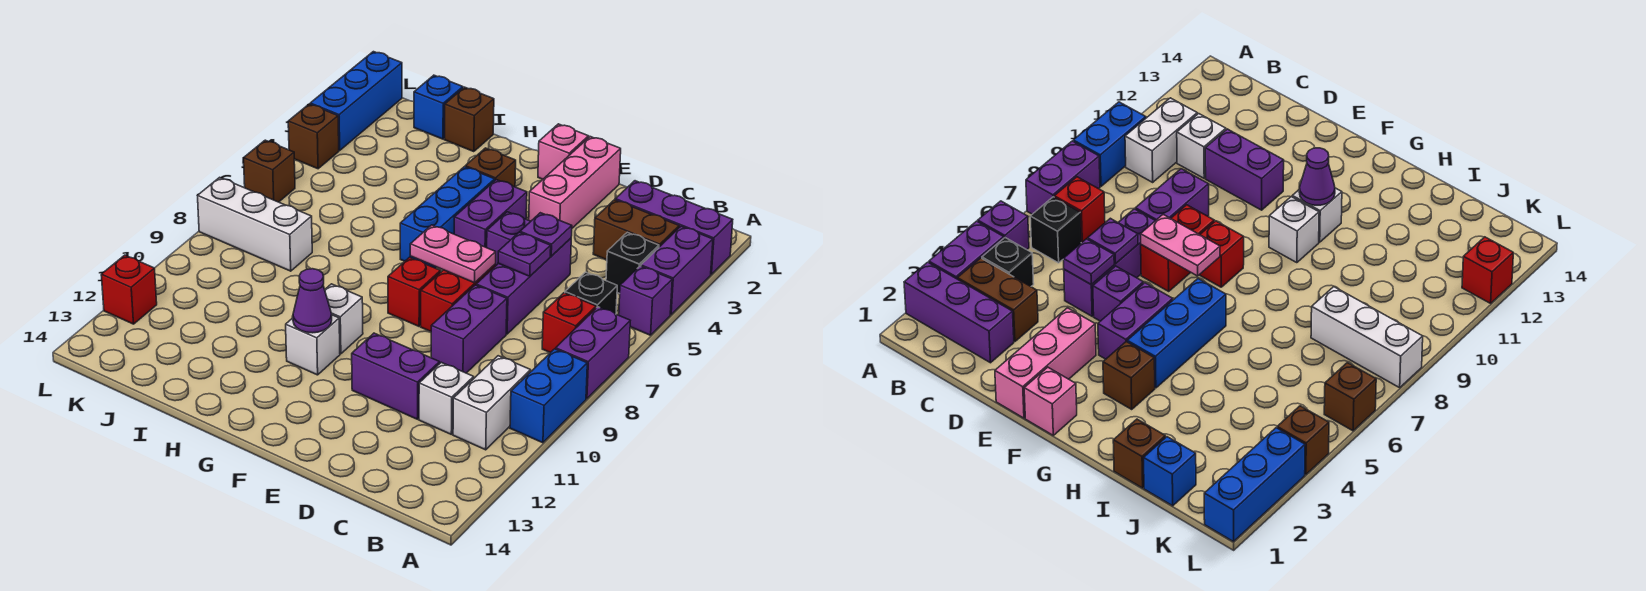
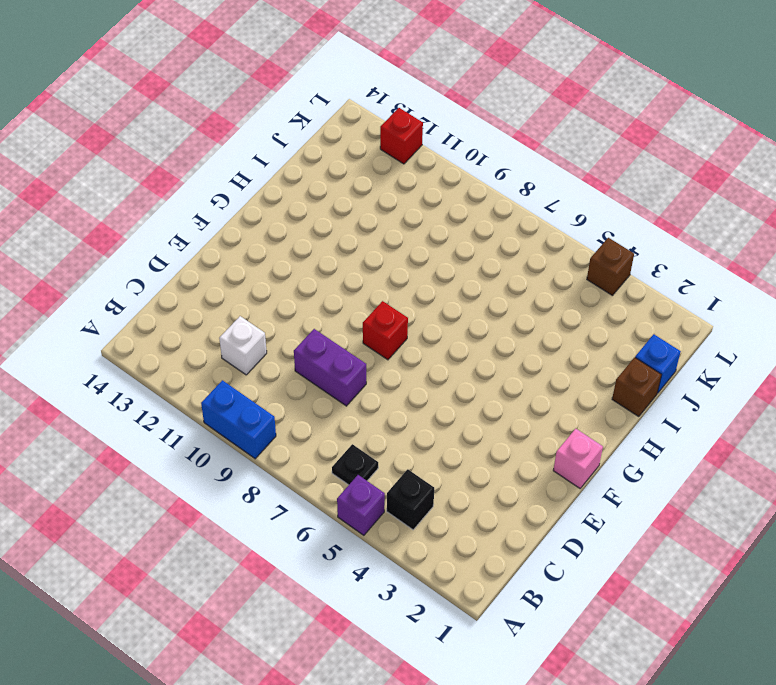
black plate B6 level 1 -> black brick B6 level 1
none -> purple brick A2:C2 level 1
none -> purple brick A3:A4 level 1
none -> purple brick A7:A8 level 1
none -> brown brick B3:C3 level 1

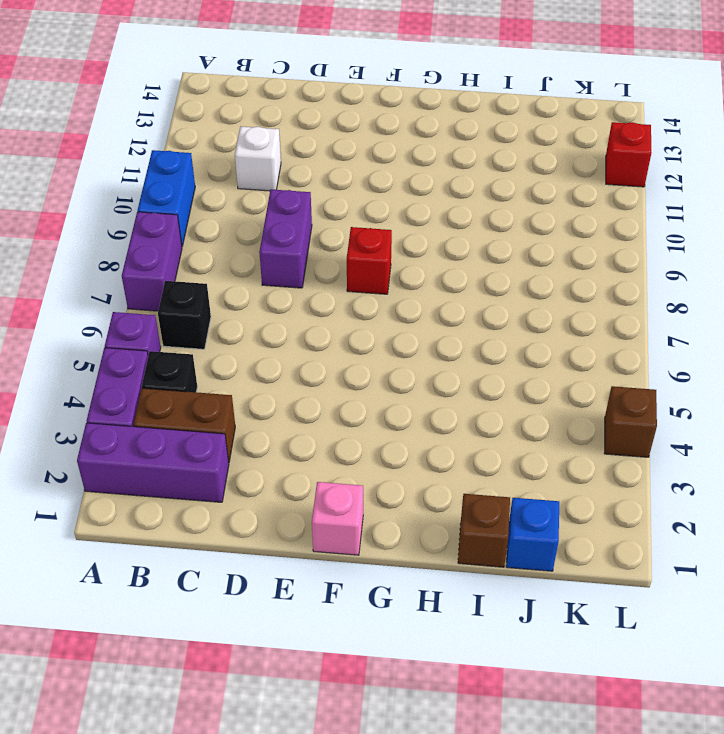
none -> red brick B7 level 1
none -> white brick B10:B11 level 1
none -> purple brick D5:D7 level 1
none -> purple brick D11:E11 level 1

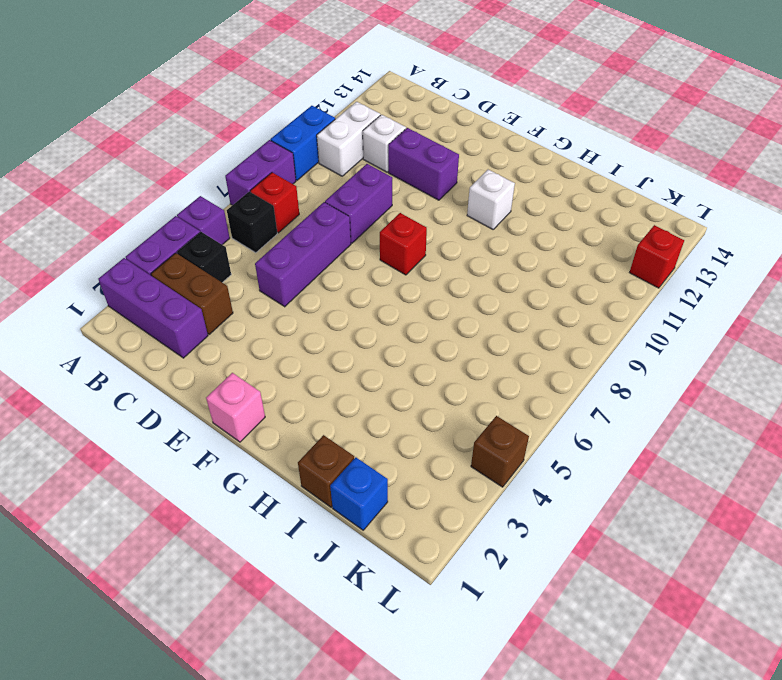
none -> pink brick E1:E3 level 1
none -> purple brick E5 level 1
none -> red brick E7:E8 level 1
none -> purple brick F4:F5 level 1

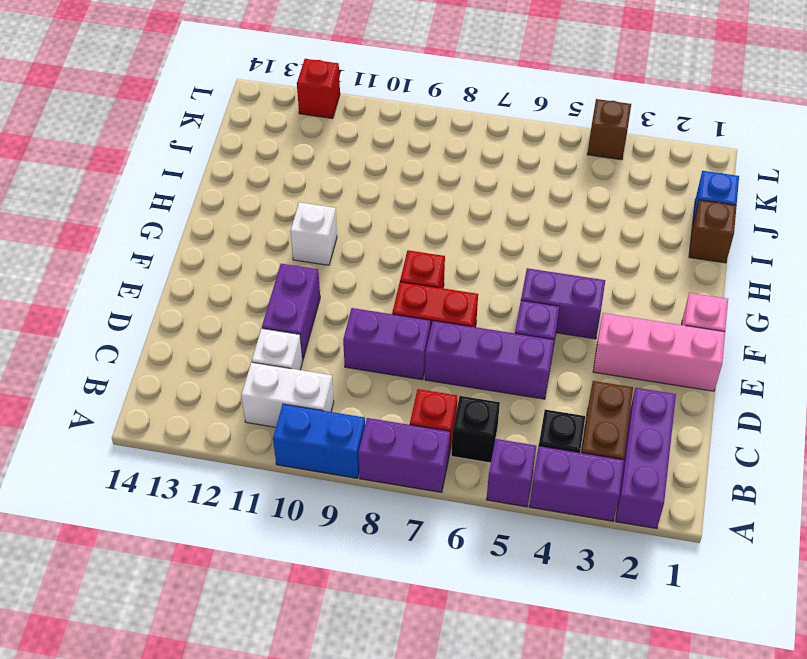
none -> brown brick G3 level 1
none -> blue brick G4:G6 level 1
none -> white brick G10 level 1
none -> white brick J8:L8 level 1

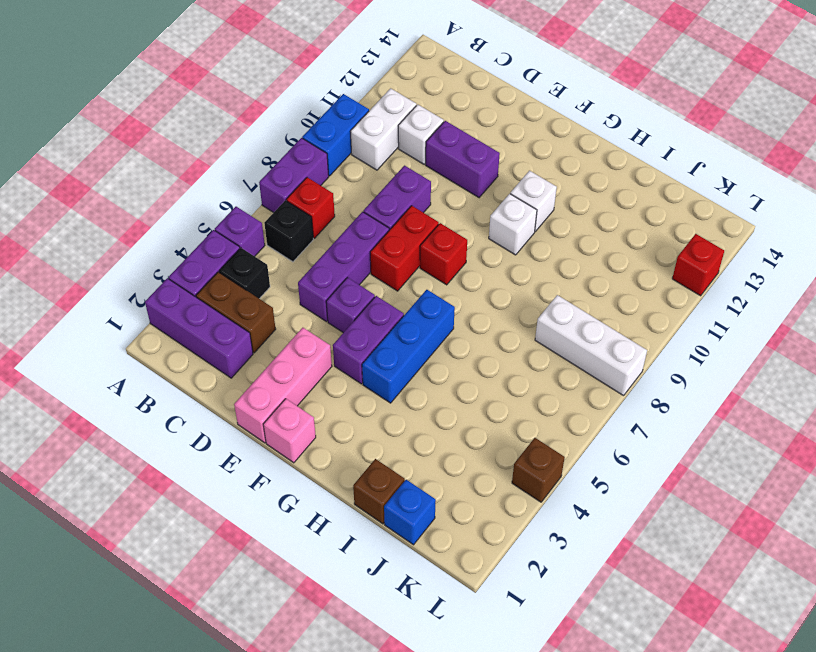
none -> brown brick G3 level 1
none -> blue brick L1:L3 level 1
none -> brown brick L6 level 1
none -> purple plate D5 level 2

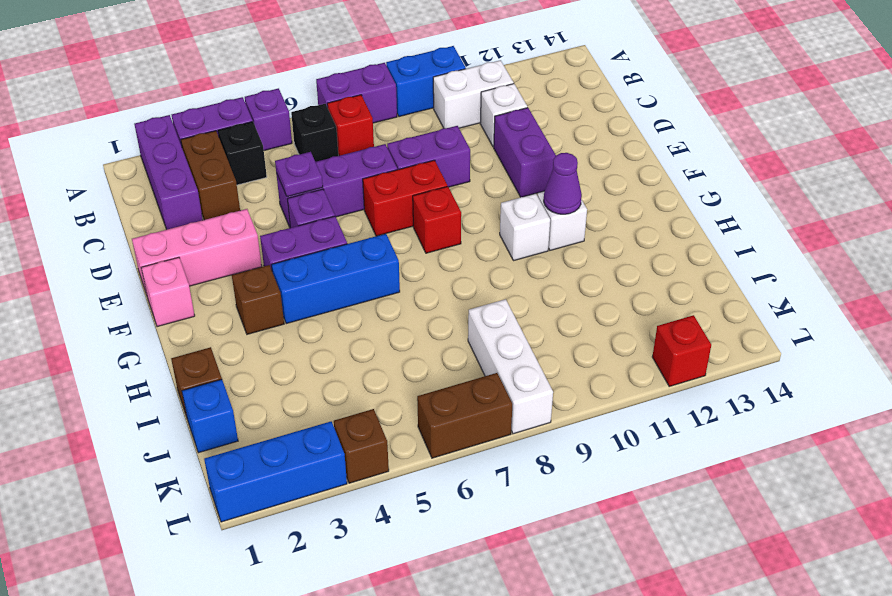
brown brick L6:L7 level 1 -> brown brick L6 level 1
none -> purple plate D6 level 2
none -> pink plate E7:F7 level 2

